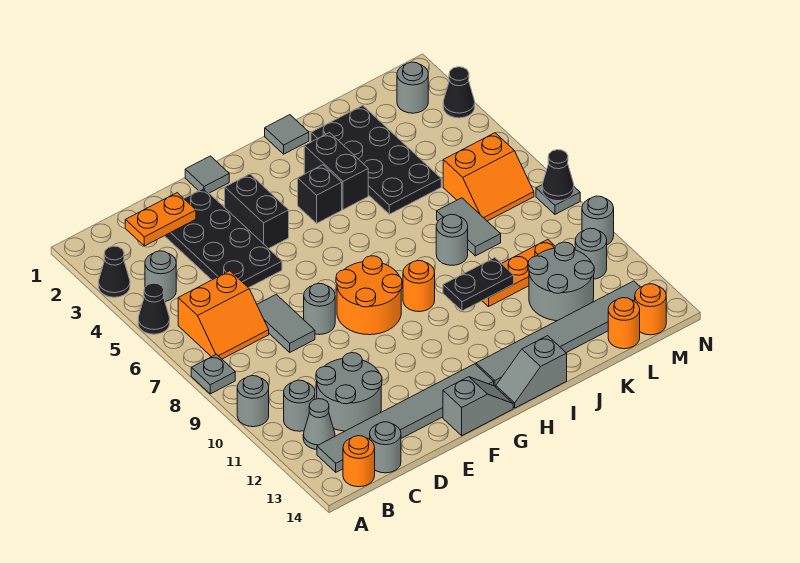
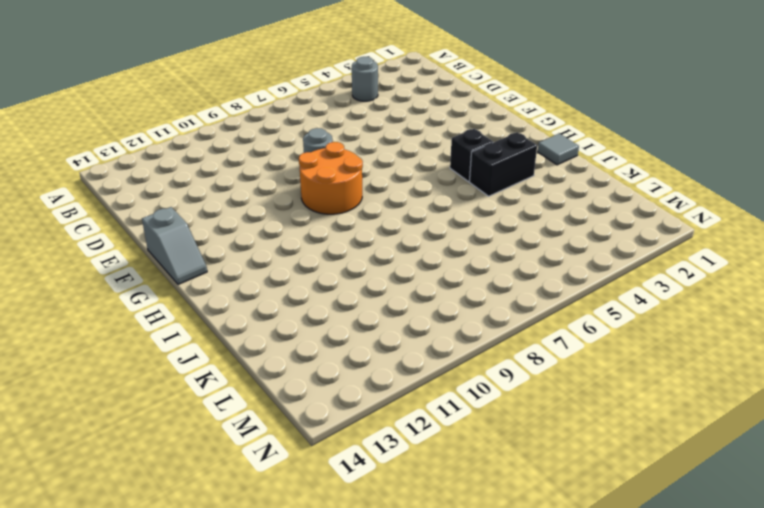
none -> black cone A3 level 1
none -> black cone A5 level 1
none -> grey plate A8 level 1
none -> grey round brick A10 level 1

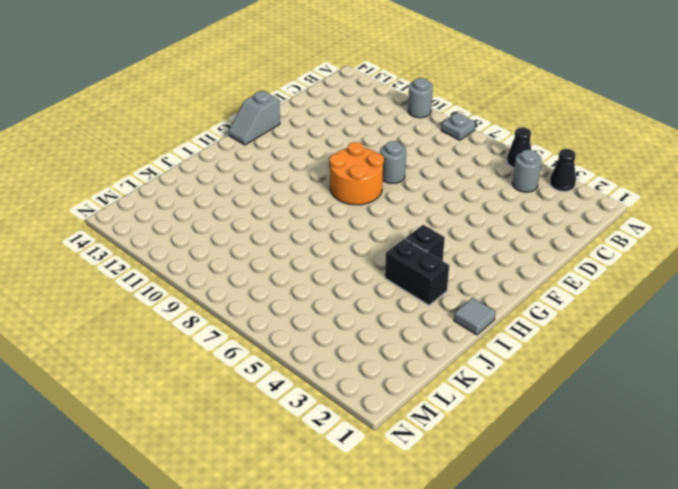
none -> orange slope B6:C7 level 1 top 6
none -> grey round brick B11 level 1
none -> grey cone B12 level 1
none -> grey tile B13:G13 level 1

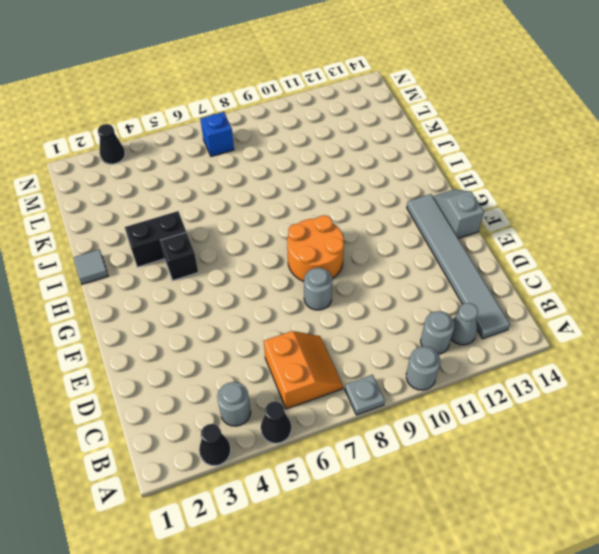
blue brick M7 level 1 -> orange slope L6:M7 level 1 top 6
none -> orange round brick B14 level 1
none -> grey round brick C11:D12 level 1
none -> grey round brick C14 level 1
none -> black plate D2:E5 level 1

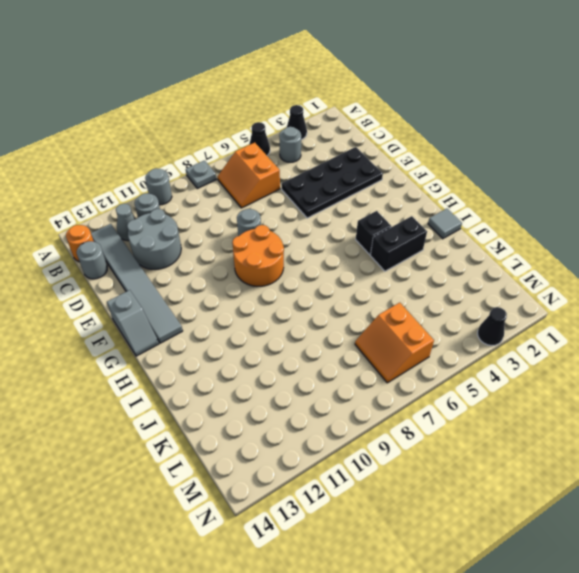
none -> grey tile D7:D8 level 1
none -> grey tile F1 level 1
none -> black brick F3:F4 level 1
none -> orange round brick H9 level 1

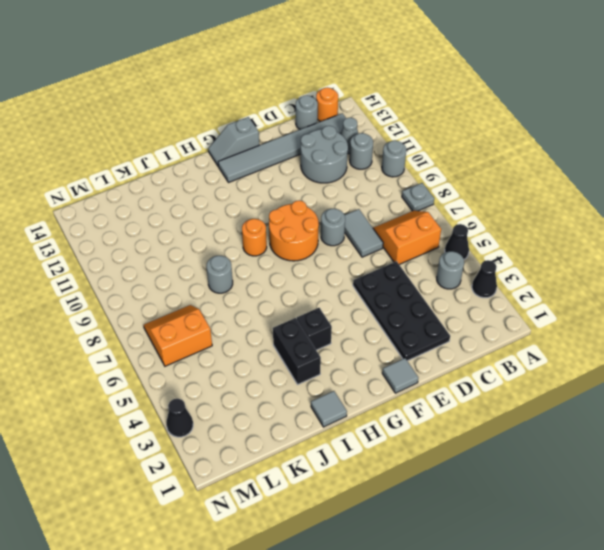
none -> black brick F3:F4 level 1
none -> grey tile H13:M13 level 1
none -> grey slope H14:I14 level 1 top I
none -> black plate J2:K5 level 1

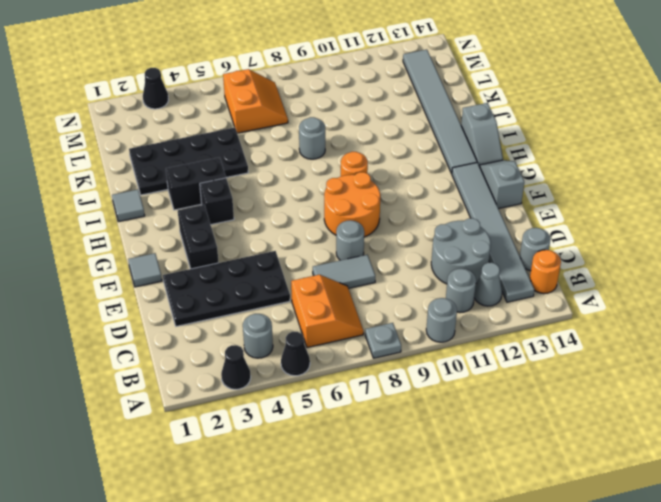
black brick F3:G3 level 1 -> black brick F3:F4 level 1
none -> orange plate J10:L10 level 1
none -> grey tile K7:K8 level 1
none -> grey round brick K11:L12 level 1
none -> orange round brick L14 level 1

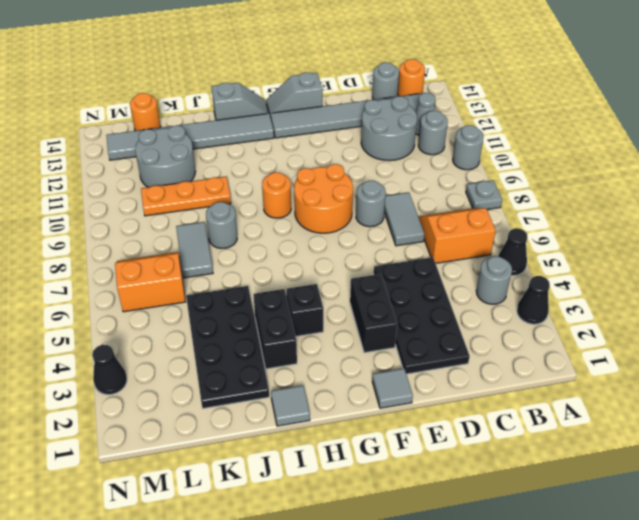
none -> grey round brick M2 level 1
none -> grey round brick M11 level 1
none -> orange round brick M14 level 1
none -> grey plate N8 level 1

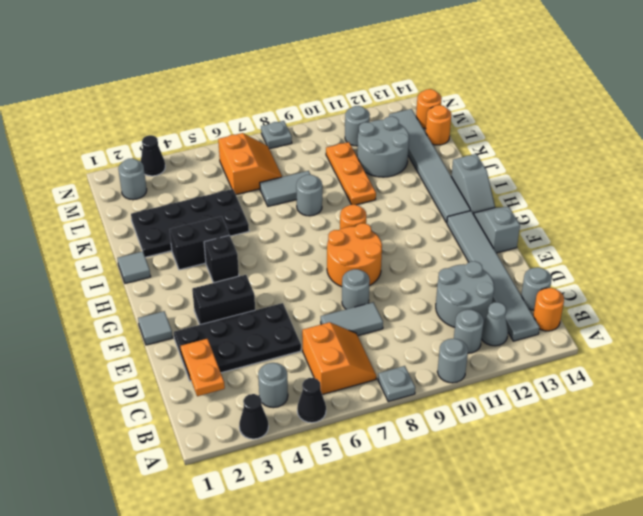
none -> grey round brick N10 level 1
none -> black plate I10:J10 level 2
none -> black cone N8 level 2

